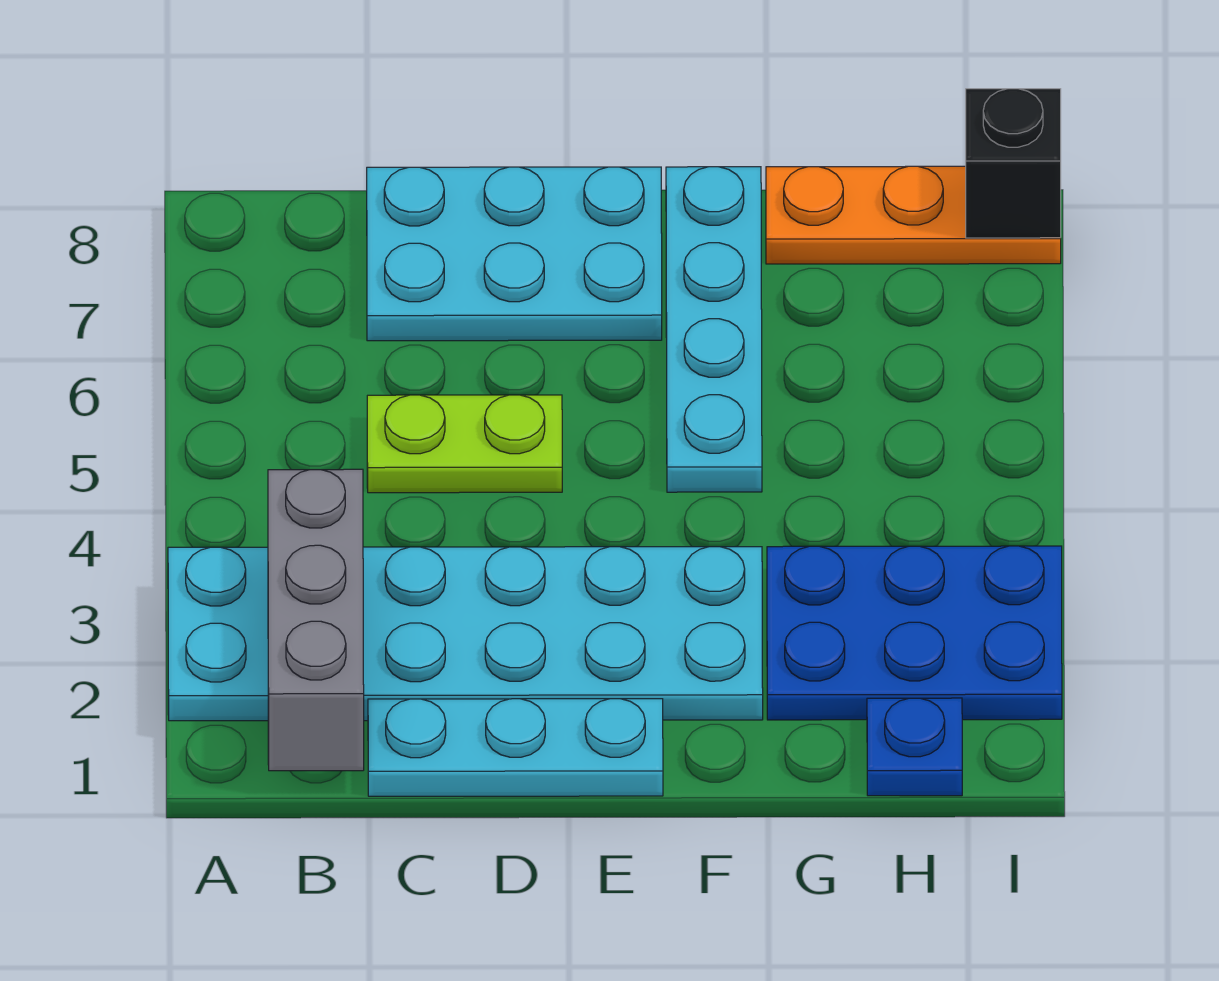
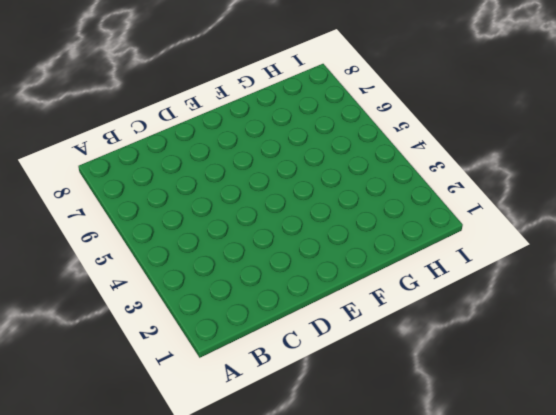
none -> cyan plate A2:F3 level 1
none -> cyan plate C1:E1 level 1

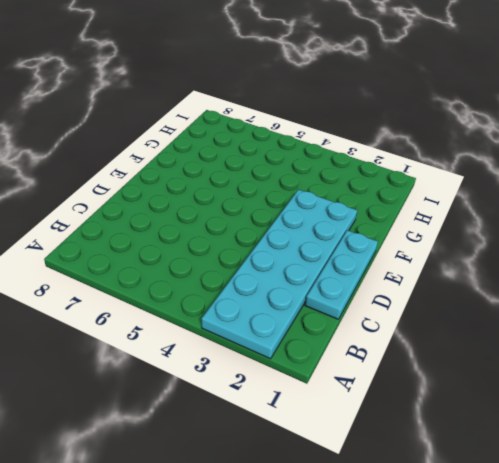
none -> lime plate C5:D5 level 1
none -> cyan plate C7:E8 level 1

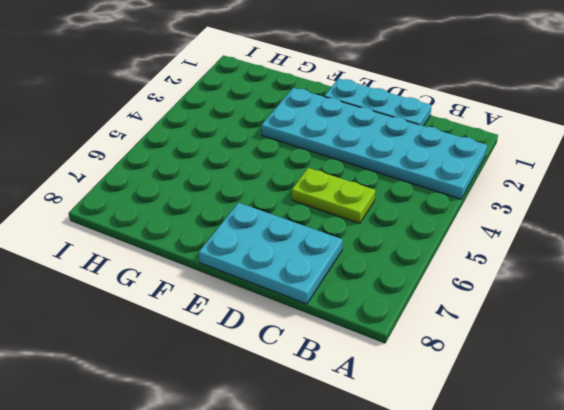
none -> cyan plate F5:F8 level 1
none -> blue plate G2:I3 level 1

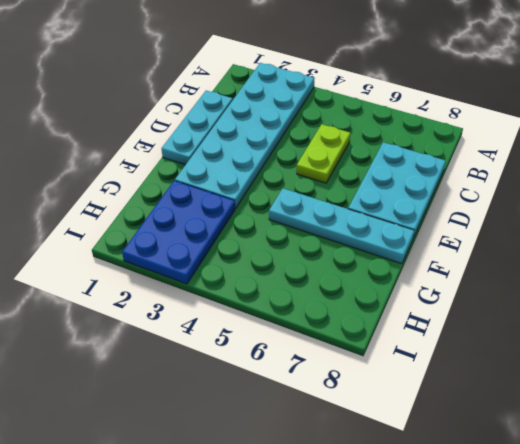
none -> orange plate G8:I8 level 1
none -> blue plate H1 level 1

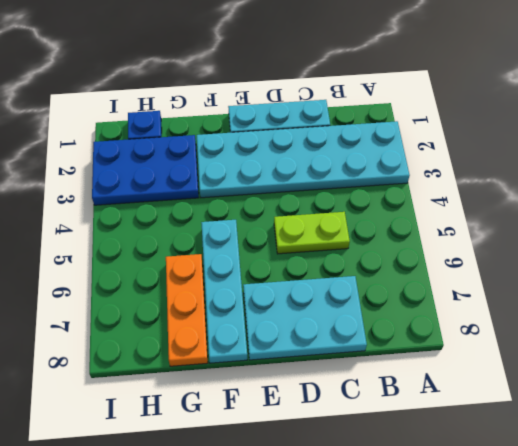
orange plate G6:G8 level 1 -> orange plate G8:I8 level 1
none -> grey brick B1:B3 level 2
none -> black brick I8 level 2

